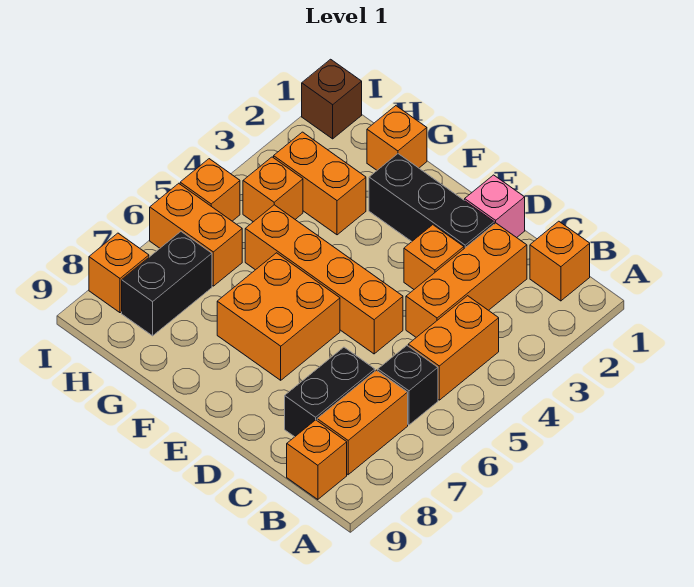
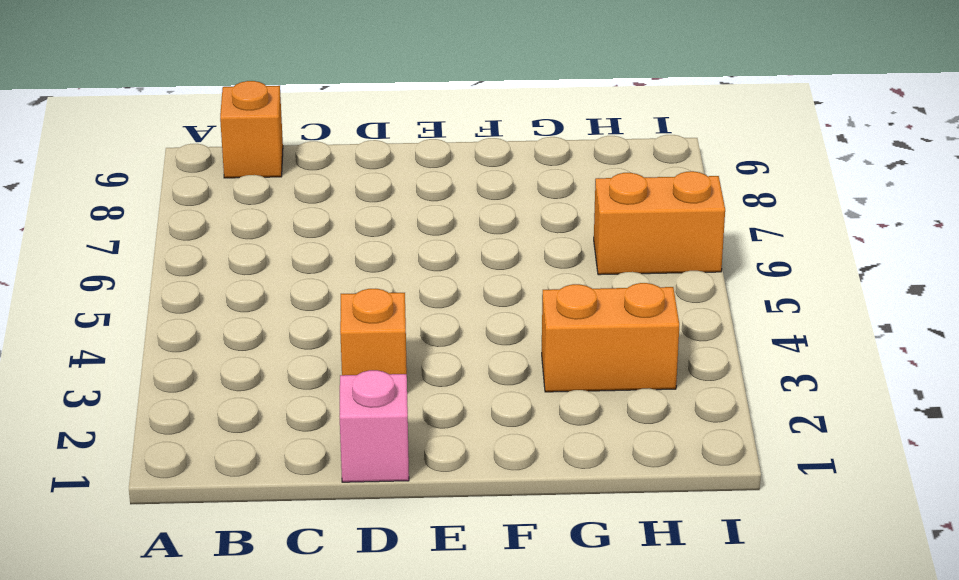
none -> orange brick B1 level 1
none -> orange brick B4:B5 level 1
none -> black brick B6 level 1

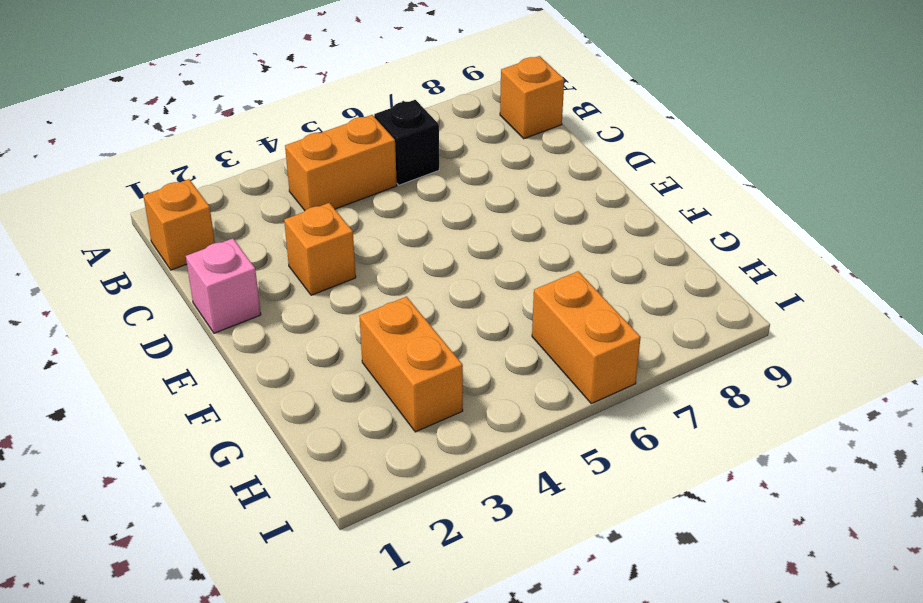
none -> orange brick B7:B8 level 1
none -> orange brick C2:C4 level 1
none -> black brick C7:C8 level 1

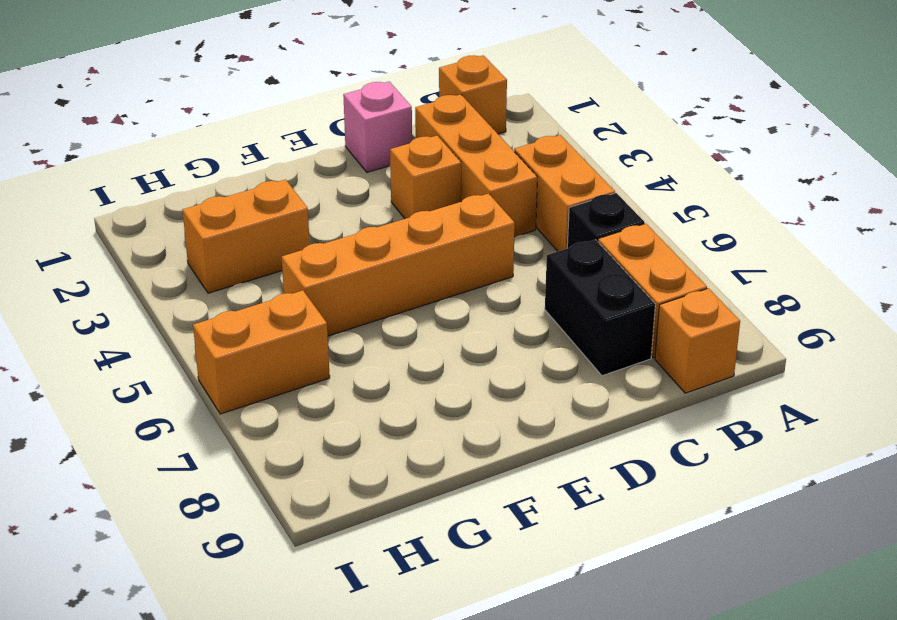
none -> black brick D2:F2 level 1
none -> orange brick E6:F7 level 1
none -> orange brick G1 level 1

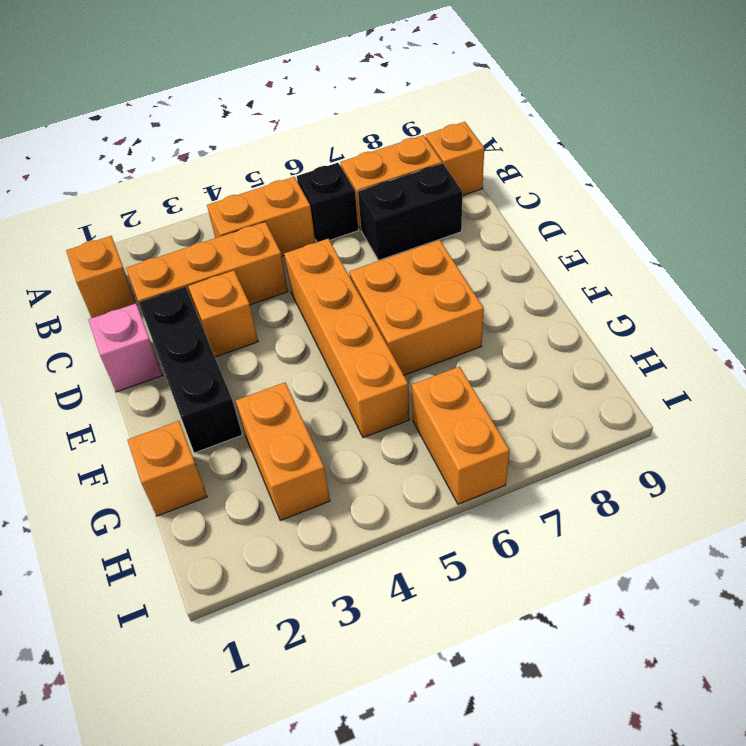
none -> orange brick H4 level 1
none -> black brick H7:H8 level 1
none -> brown brick I1 level 1

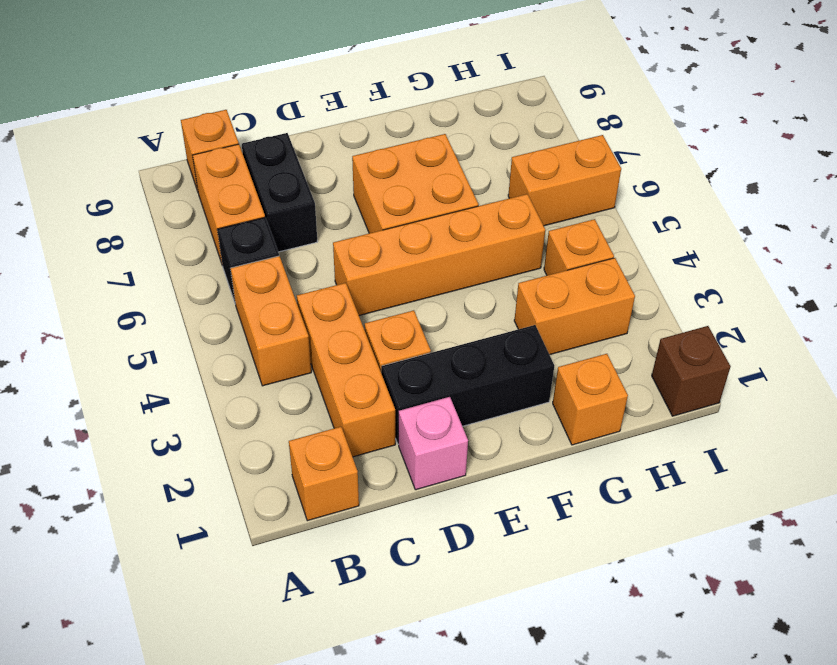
none -> black brick H7:H8 level 1
none -> orange brick I5 level 1
none -> orange brick I8 level 1

